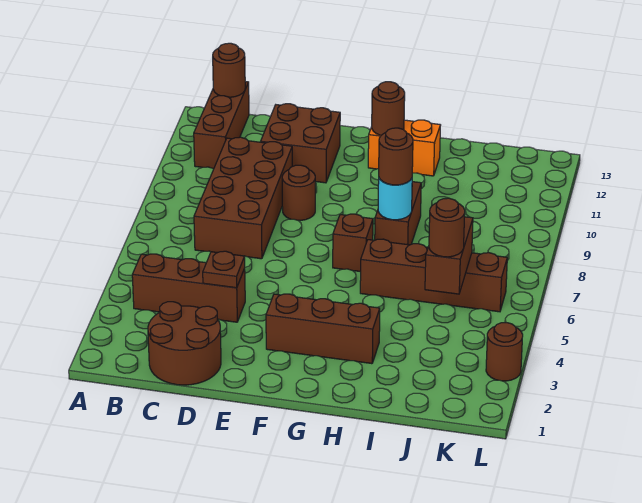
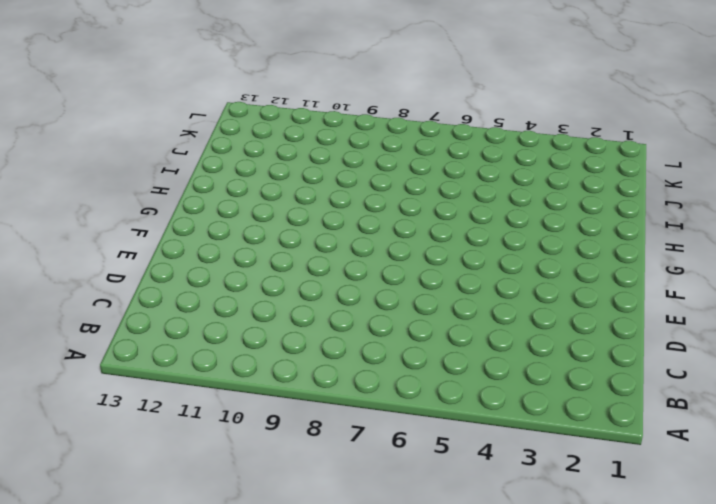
none -> brown brick B4:D4 level 1
none -> brown brick B11:B13 level 1
none -> brown round brick C1:D2 level 1

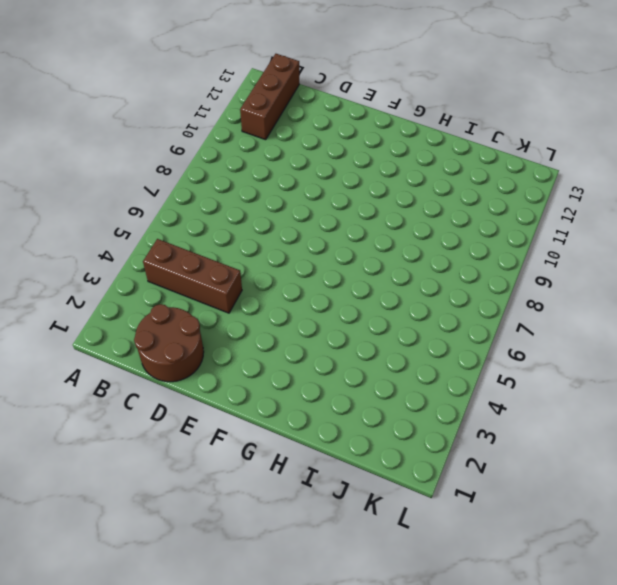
none -> brown brick C7:D10 level 1
none -> brown brick D11:E12 level 1
none -> brown round brick E9 level 1

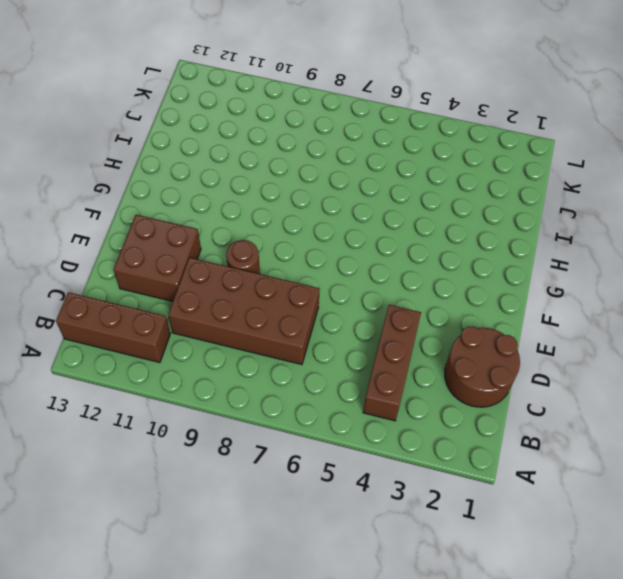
none -> brown brick F3:H3 level 1
none -> brown brick G7 level 1
none -> orange brick G12:H12 level 1

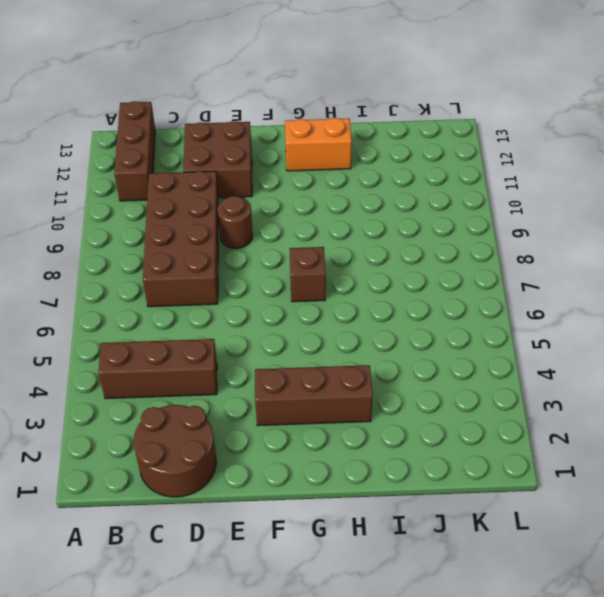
none -> brown brick H6:K6 level 1
none -> brown brick H8:H9 level 1
none -> brown round brick L3 level 1

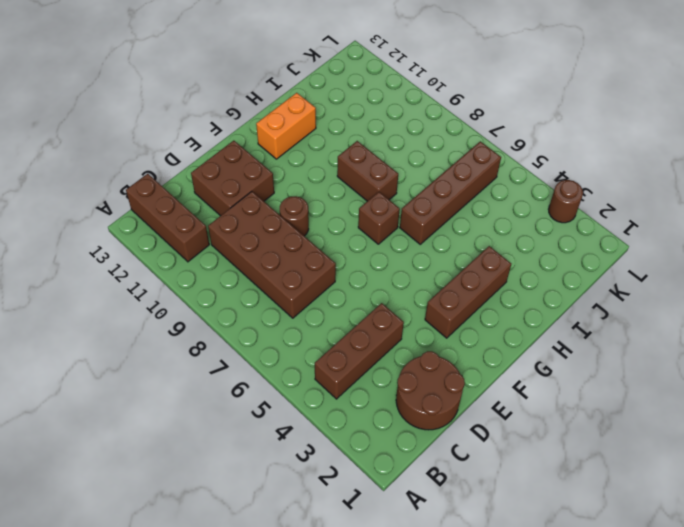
none -> brown round brick B13 level 2
none -> brown plate D4 level 2
none -> brown round brick G12 level 2

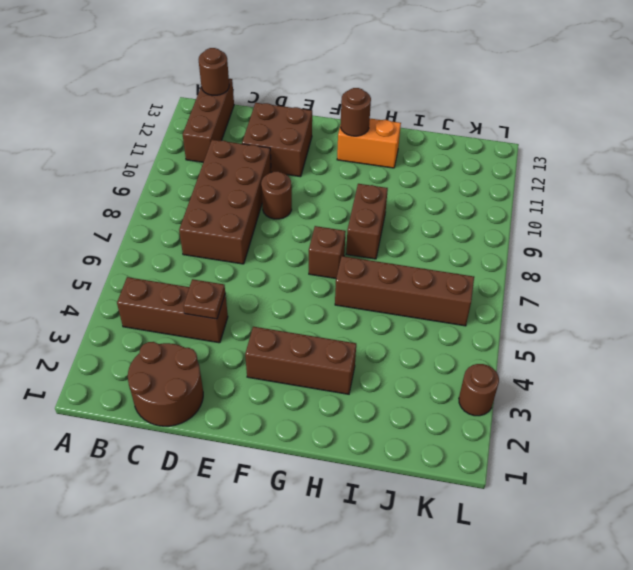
none -> cyan round brick H8 level 2
none -> brown brick J5:J6 level 2
none -> brown round brick H8 level 3

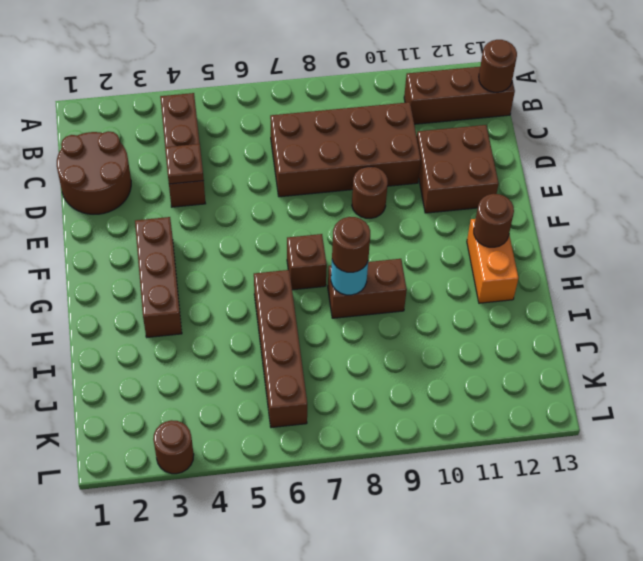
none -> brown brick J5:J6 level 2
none -> brown round brick J5 level 3

